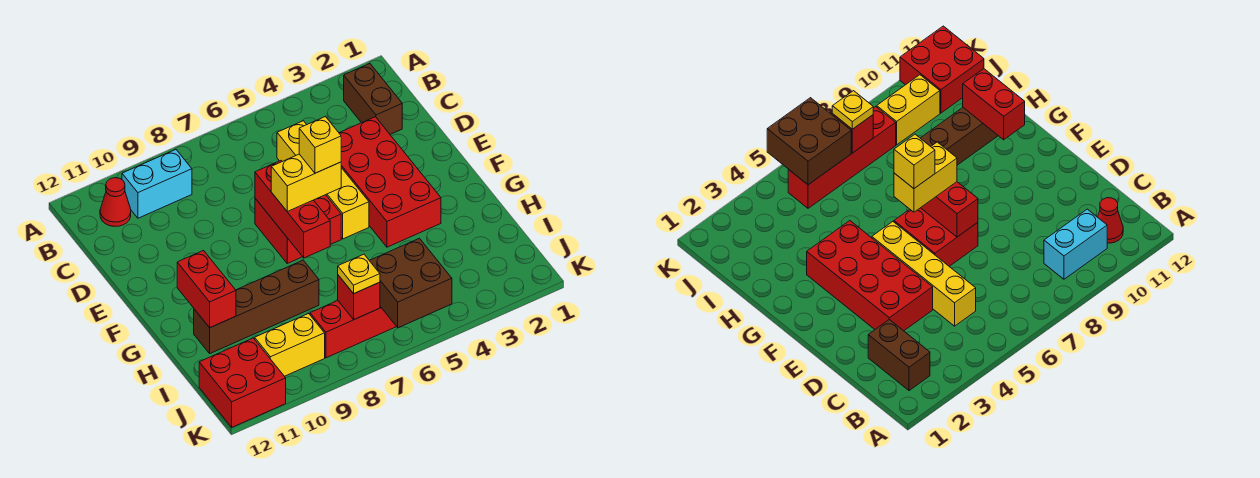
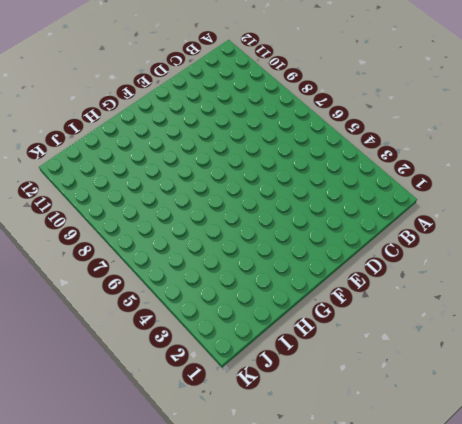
none -> brown brick B2:C2 level 1
none -> cyan brick B9:B10 level 1
none -> red cone B11 level 1

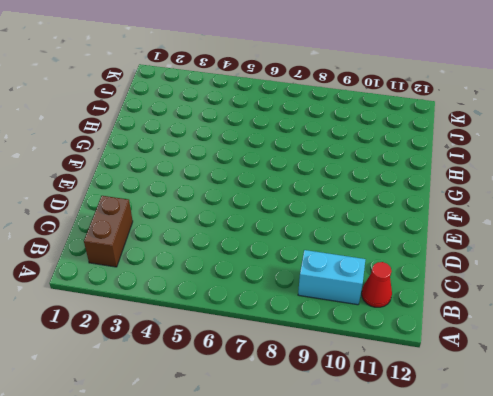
none -> yellow brick C5:F5 level 1
none -> red brick D3:G4 level 1
none -> red brick E6:F7 level 1

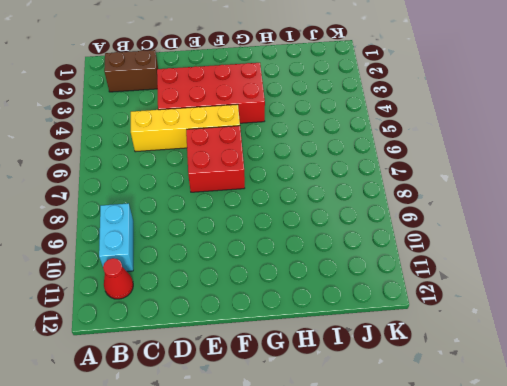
none -> brown brick H8:H11 level 1
none -> red brick J5:J8 level 1
none -> yellow brick J9:J10 level 1

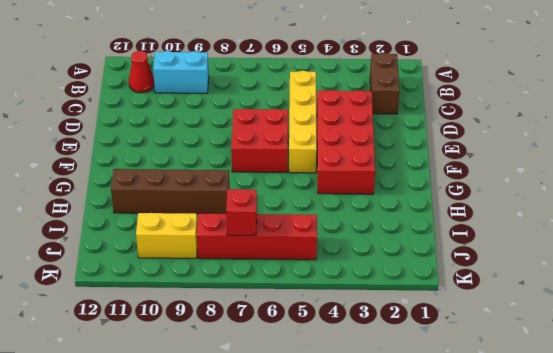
none -> red brick J11:K12 level 1
none -> red brick E7:G7 level 2
none -> red brick G11:H11 level 2

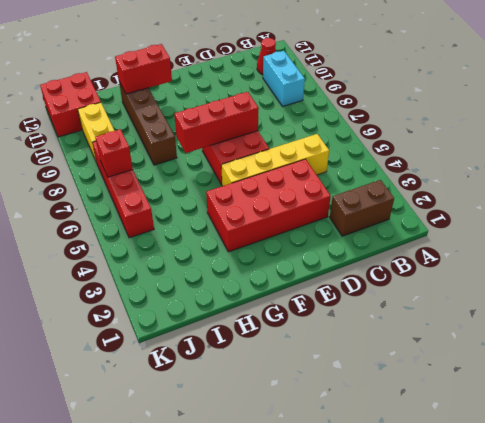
none -> brown brick J5:K6 level 2
none -> yellow brick F6:F7 level 3
none -> yellow plate J7 level 3

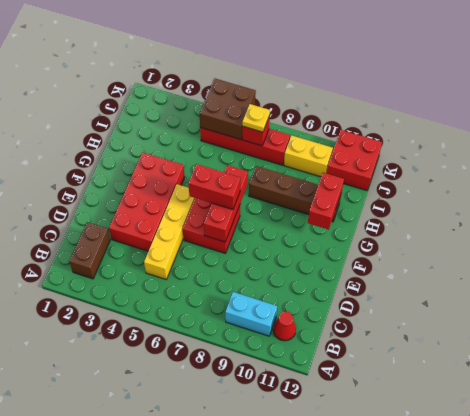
red brick F6:F7 level 3 -> yellow brick F6:F7 level 3
none -> yellow brick F6 level 4

